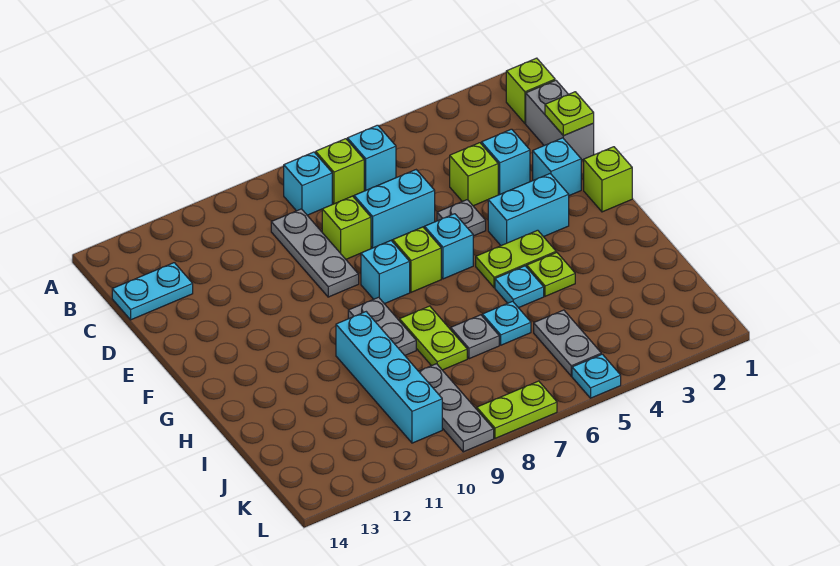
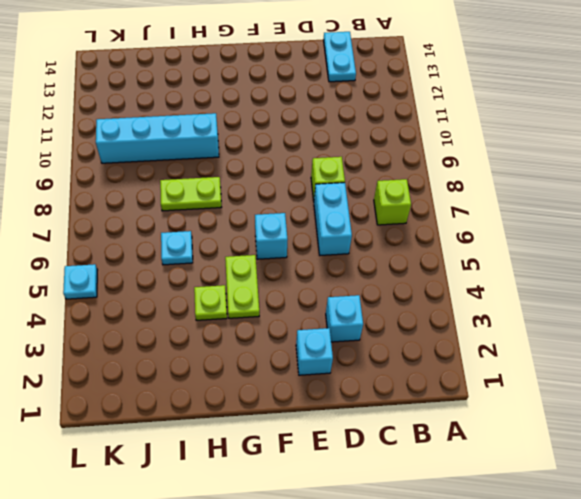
none -> lime brick B1 level 1
none -> cyan brick B6 level 1
none -> cyan brick B8 level 1
none -> grey brick C1:D1 level 1

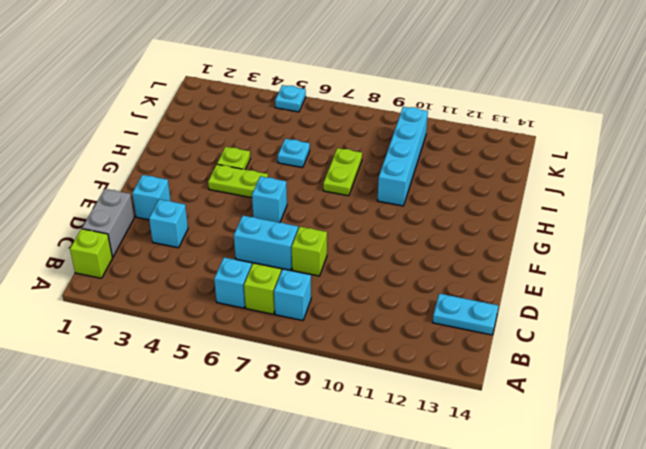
none -> grey plate C9:E9 level 1
none -> lime brick D4 level 1
none -> grey plate E5 level 1
none -> lime brick F1 level 1

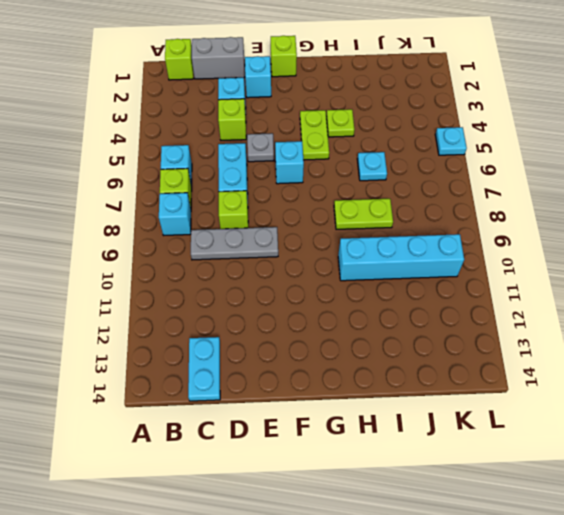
none -> cyan brick F3:F4 level 1
none -> lime brick F7 level 1
none -> cyan brick F8 level 1
none -> grey plate G9:H9 level 1

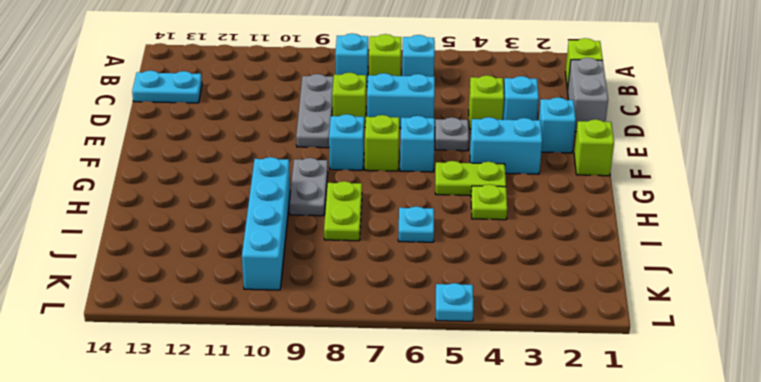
none -> cyan plate H5 level 1
none -> grey plate I7 level 1
none -> grey plate J5:K5 level 1
none -> grey plate J9:L9 level 1

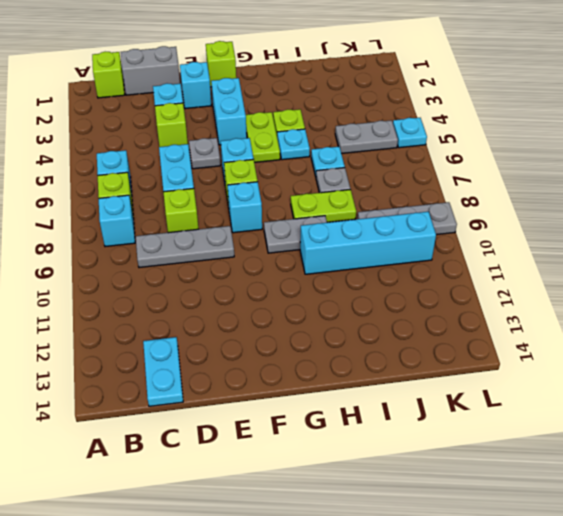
none -> lime plate L7:L8 level 1
none -> lime plate D1 level 2

